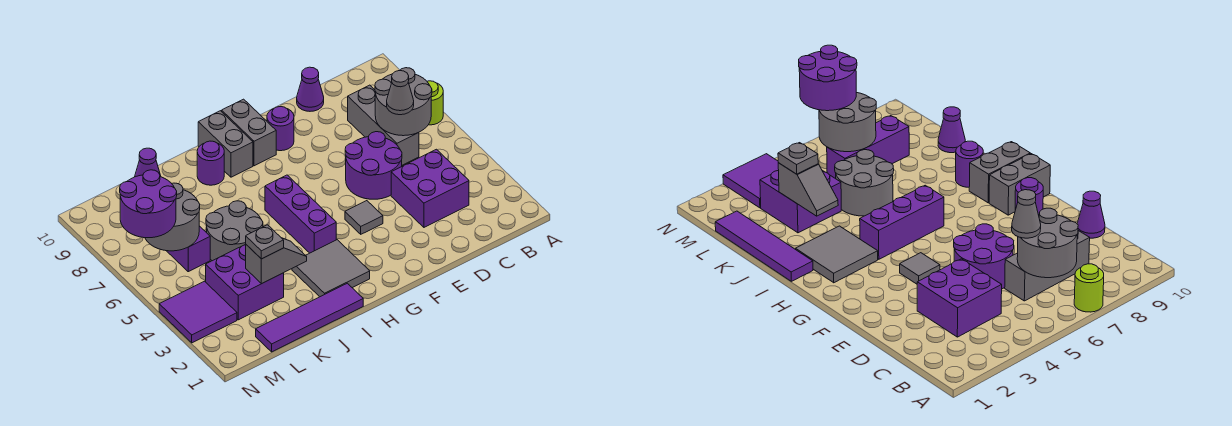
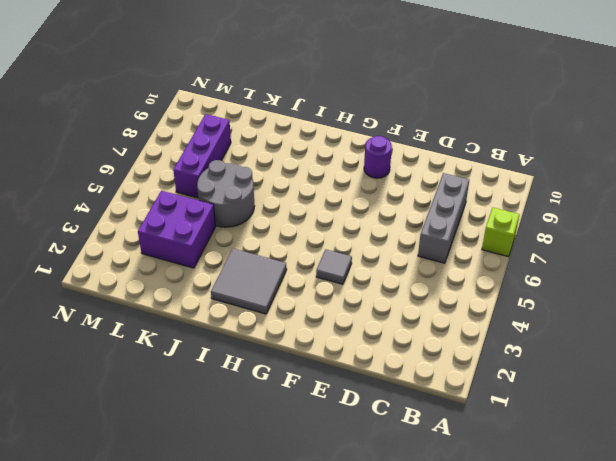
lime brick A7 level 1 -> lime round brick A7 level 1
none -> purple brick C3:D4 level 1
none -> purple round brick D5:E6 level 1
none -> purple cone D10 level 1

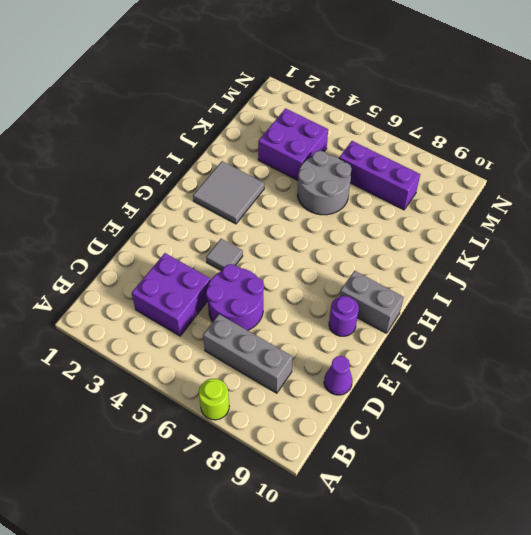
none -> purple brick H4:H6 level 1
none -> grey brick H9:H10 level 1
none -> purple tile I1:L1 level 1

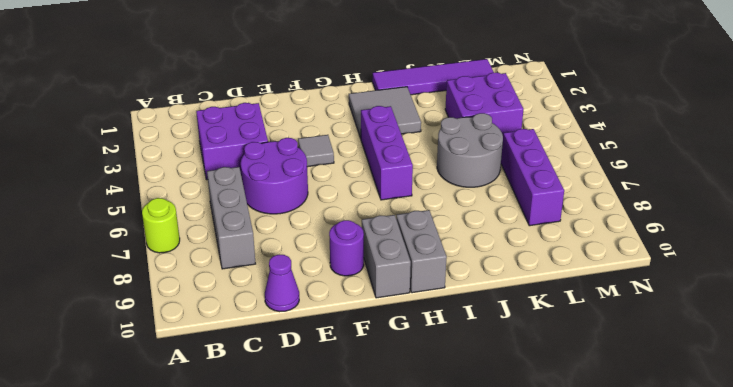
none -> purple round brick I9 level 1
none -> purple cone K10 level 1
none -> purple tile M3:N4 level 1

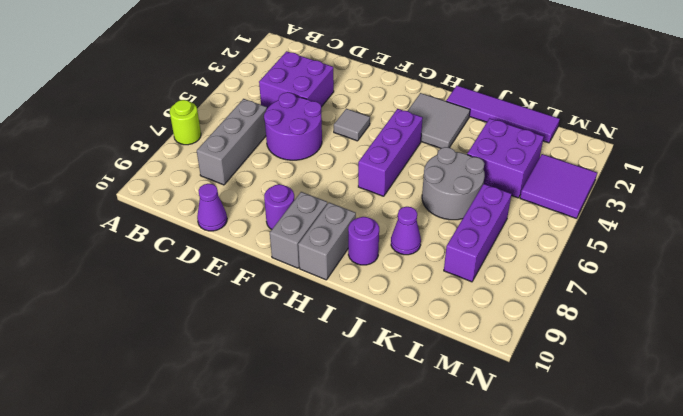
purple cone J8 level 1 -> purple cone K10 level 1
none -> grey round brick B6:C7 level 2
none -> grey slope J3:K3 level 2 top K
none -> grey round brick L6:M7 level 2

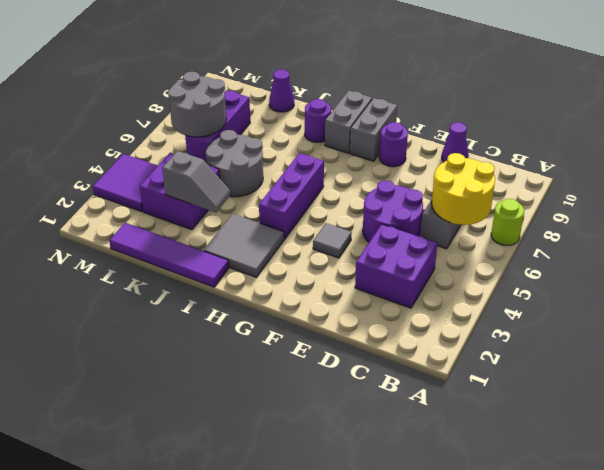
yellow round brick B6:C7 level 2 -> grey round brick B6:C7 level 2
none -> grey cone C6 level 3
none -> grey plate K3 level 3
none -> purple round brick M6:N7 level 3

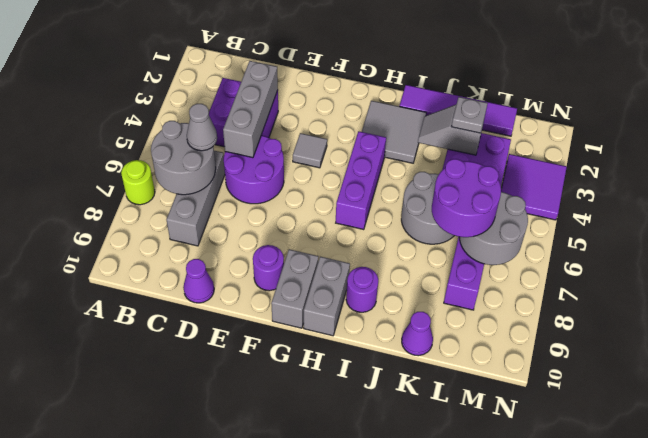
grey brick D3:D5 level 2 -> none
purple round brick K6:L7 level 3 -> purple round brick M6:N7 level 3

